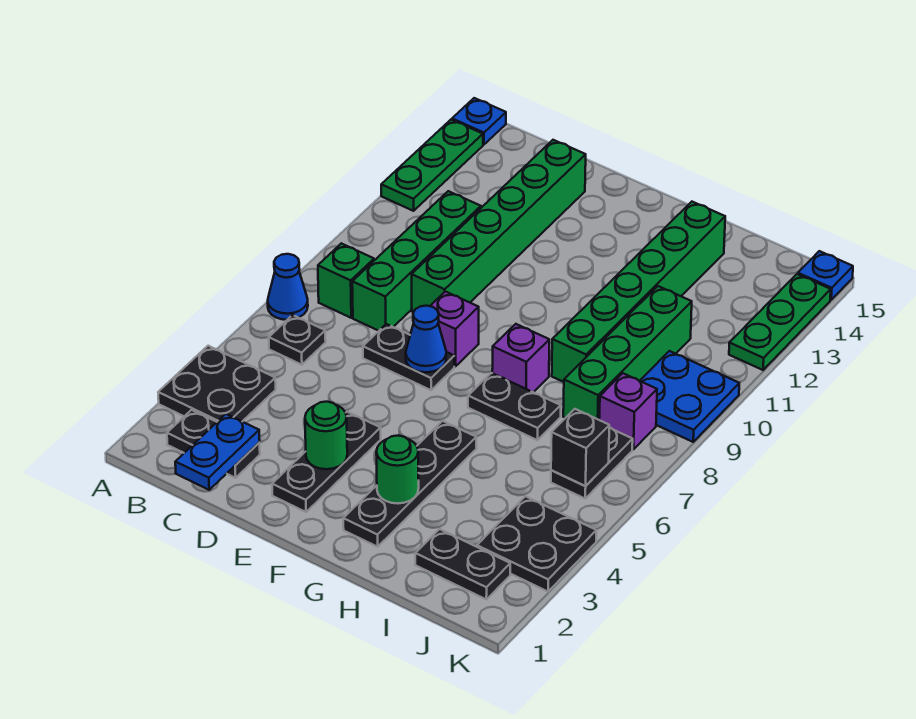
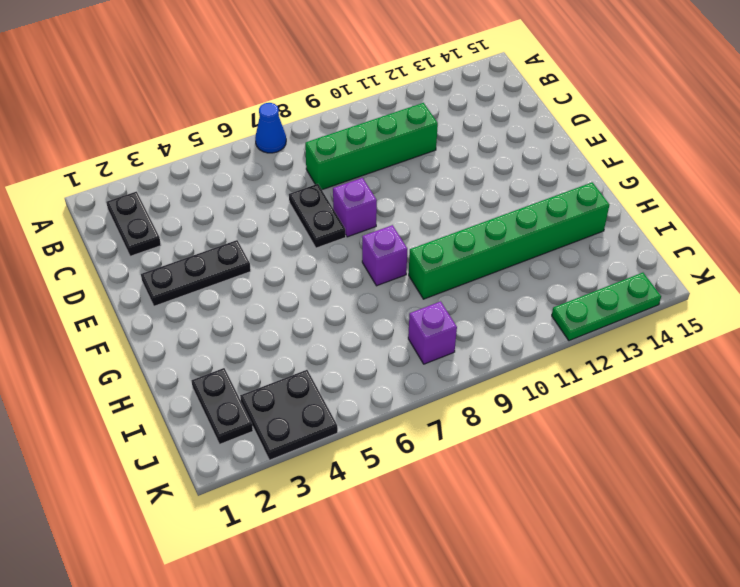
none -> black plate A3:B4 level 1
none -> green plate A12:A14 level 1
none -> blue plate A15 level 1

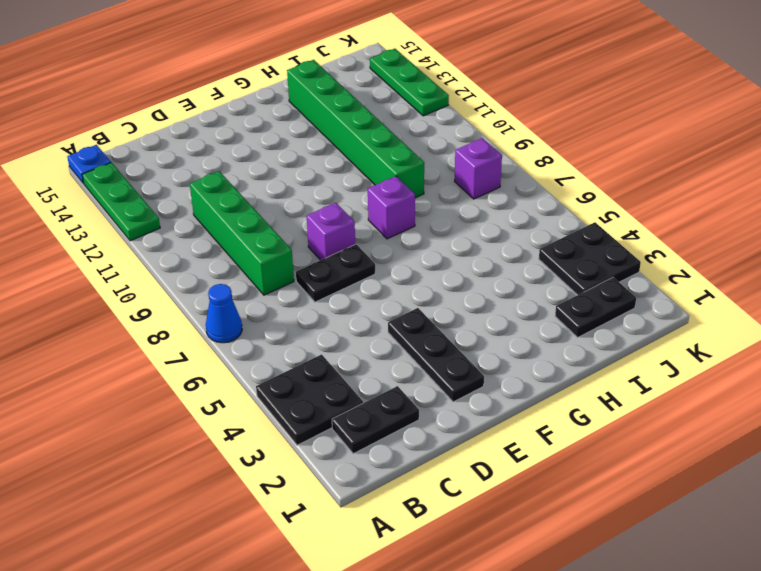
none -> black plate B6 level 1
none -> green brick B8 level 1
none -> green brick D9:D14 level 1

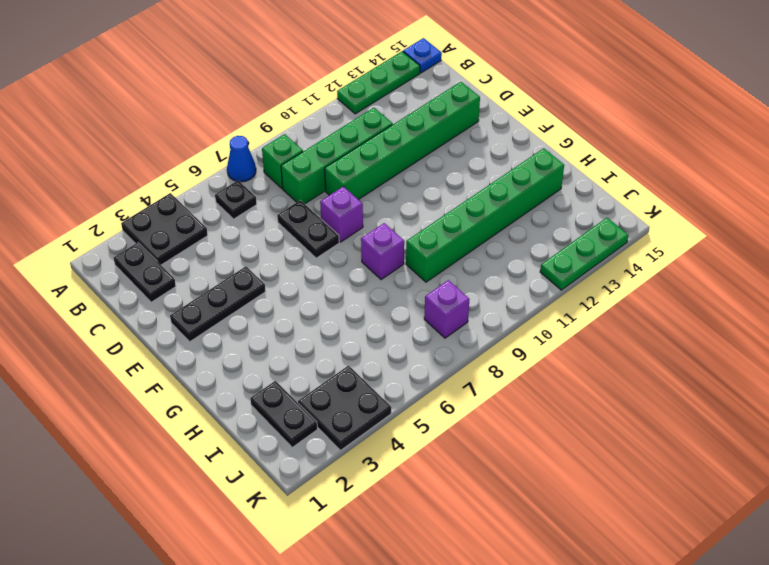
none -> black plate G2:G5 level 1
none -> black plate G7:H7 level 1
none -> green brick I8:I11 level 1

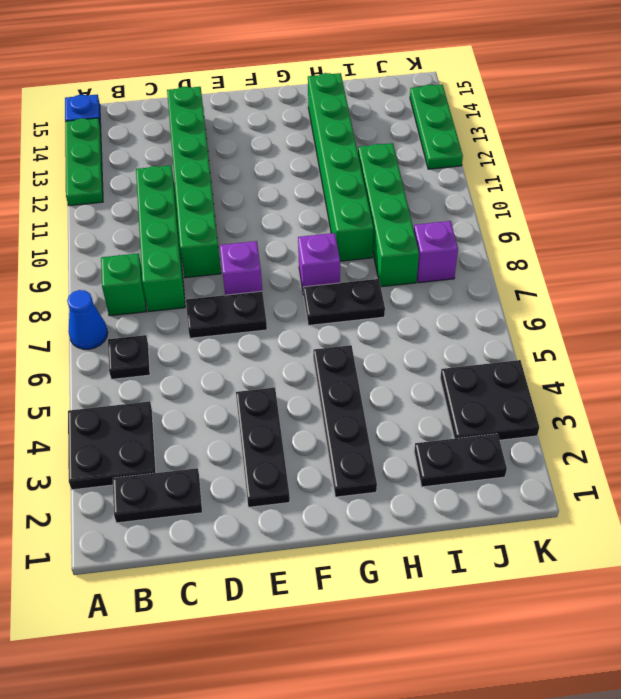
none -> black plate J6:J7 level 1
none -> blue plate J9:K10 level 1
none -> blue plate K15 level 1

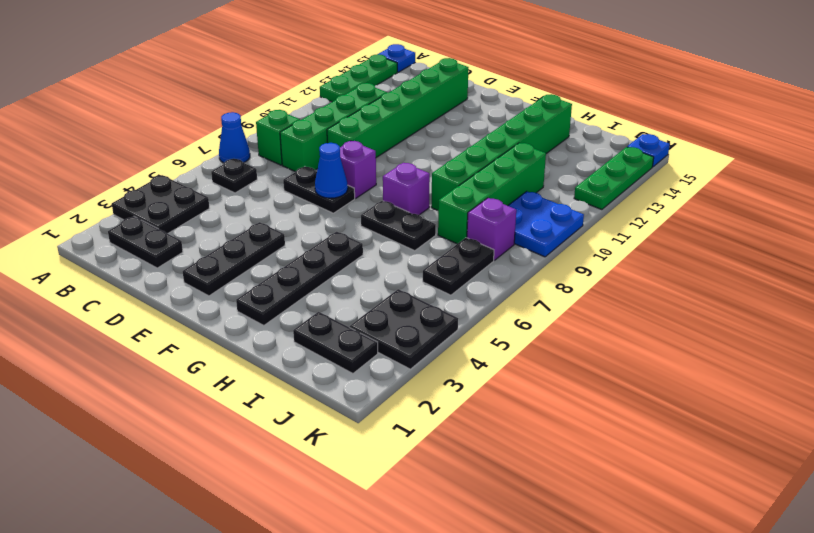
none -> blue plate C1:C2 level 2
none -> green round brick E3 level 2
none -> green round brick G3 level 2

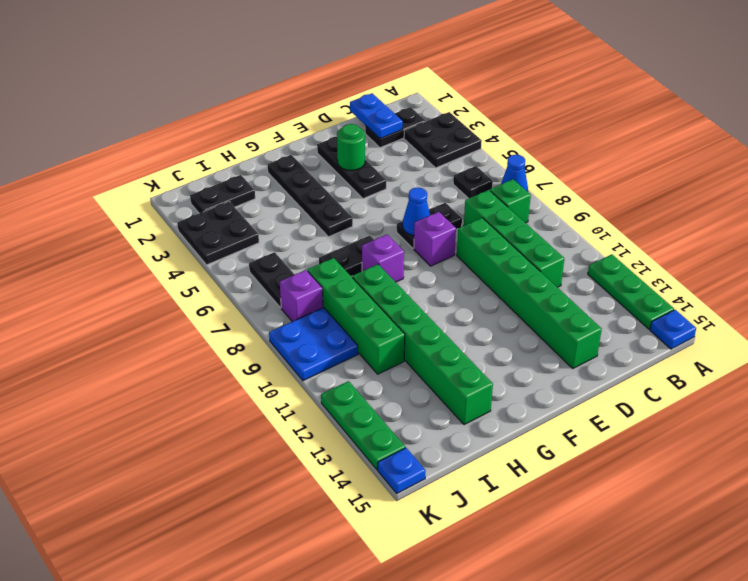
none -> green round brick G3 level 2
none -> black brick J6 level 2

